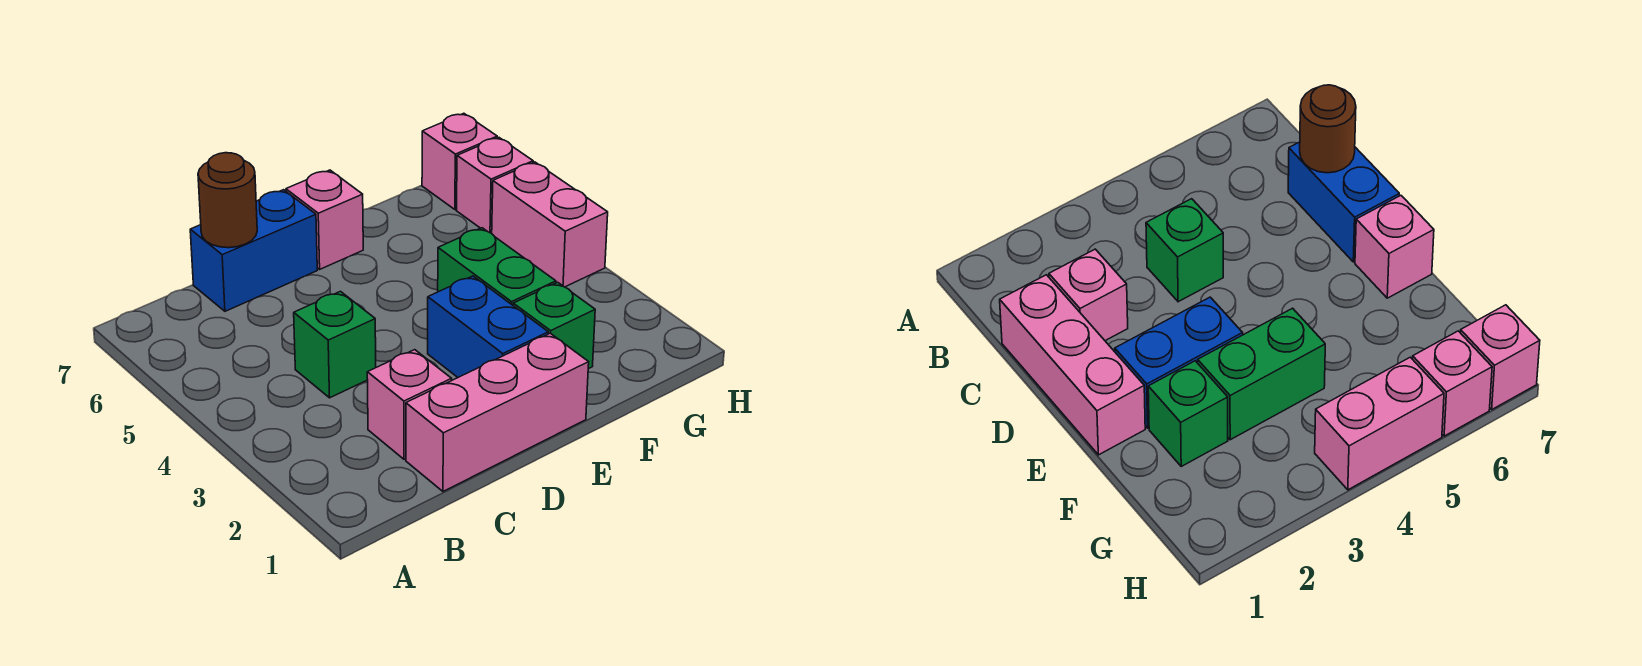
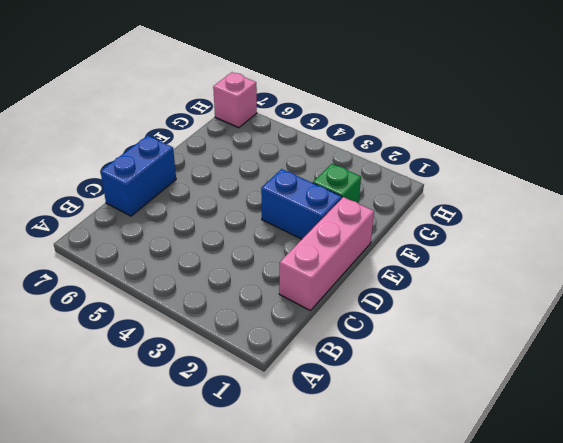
none -> pink brick C2 level 1
none -> green brick C4 level 1
none -> pink brick E7 level 1

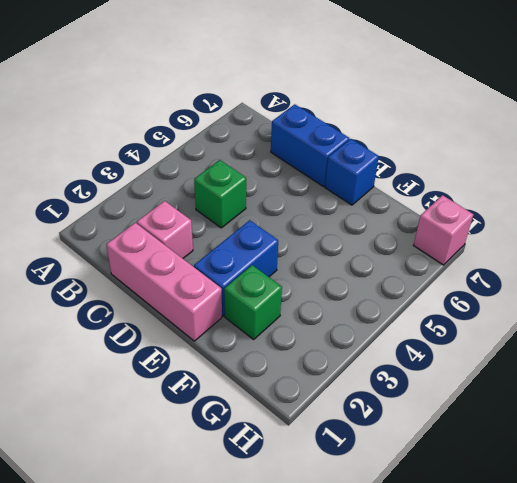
blue brick E7 level 1 -> pink brick E7 level 1
none -> green brick F3:F4 level 1
none -> pink brick H4:H5 level 1
none -> pink brick H6 level 1

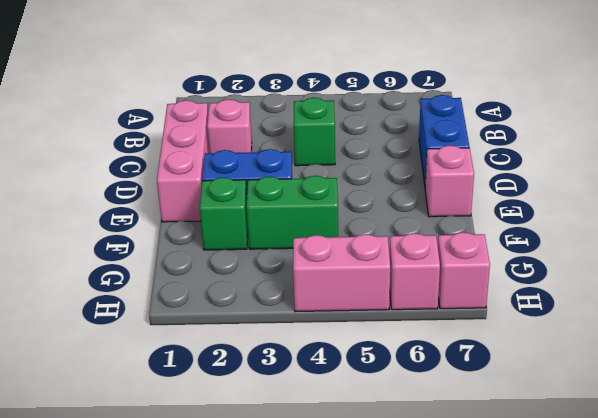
none -> brown round brick C7 level 2

